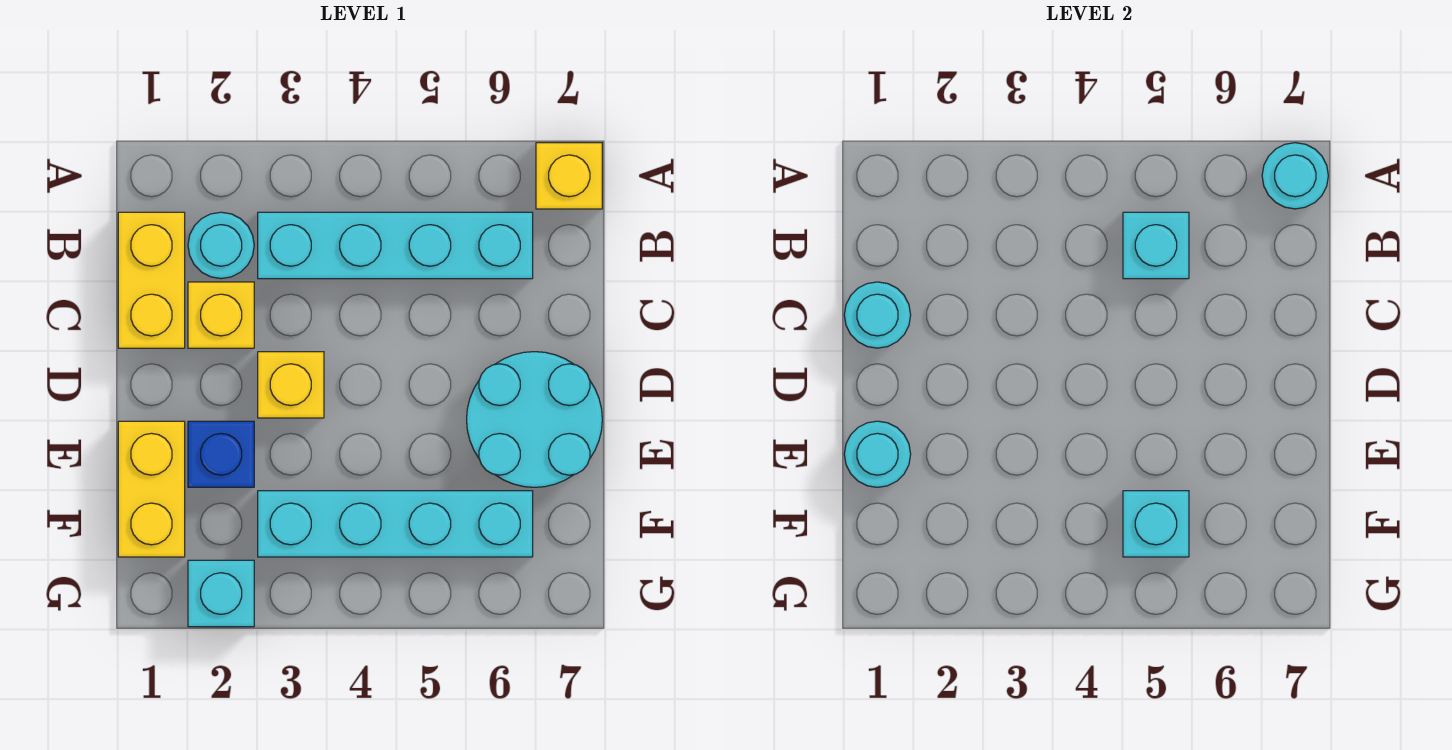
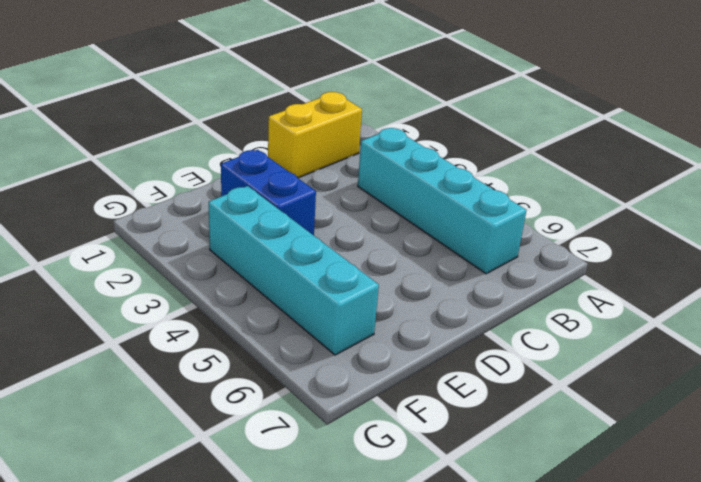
blue brick E2:E3 level 1 -> blue brick E2 level 1
none -> yellow brick A7 level 1
none -> cyan round brick B2 level 1
none -> yellow brick C2 level 1

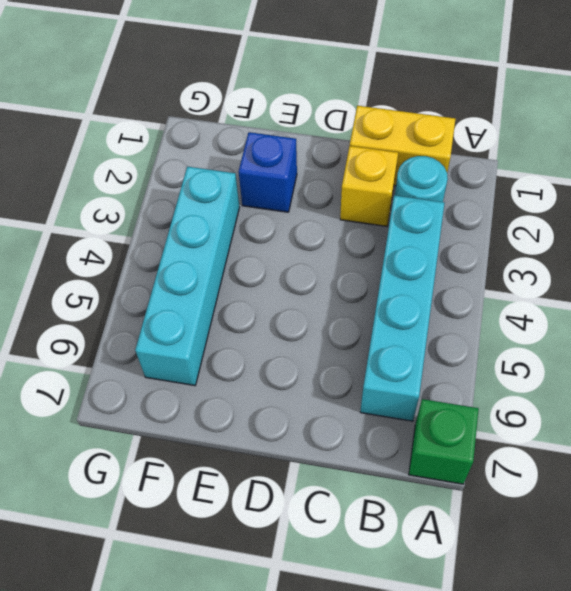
green brick A7 level 1 -> yellow brick A7 level 1
none -> yellow brick D3 level 1
none -> cyan round brick D6:E7 level 1
none -> yellow brick E1:F1 level 1

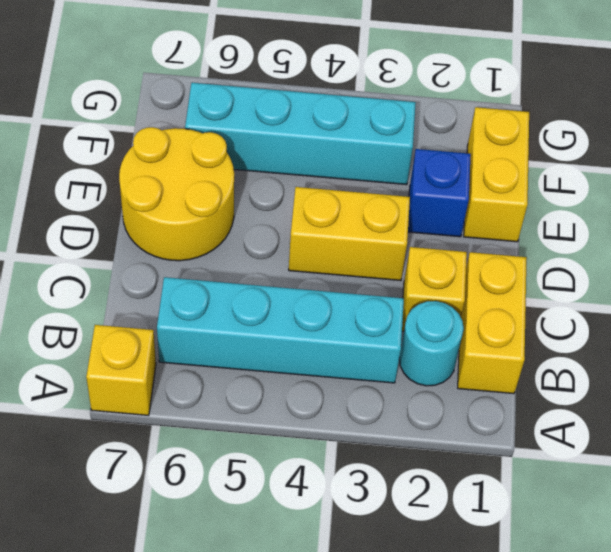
yellow brick D3:D4 level 1 -> yellow brick D3 level 1
yellow round brick D6:E7 level 1 -> cyan round brick D6:E7 level 1
none -> cyan brick G2 level 1
none -> cyan round brick A7 level 2
none -> cyan brick B5 level 2

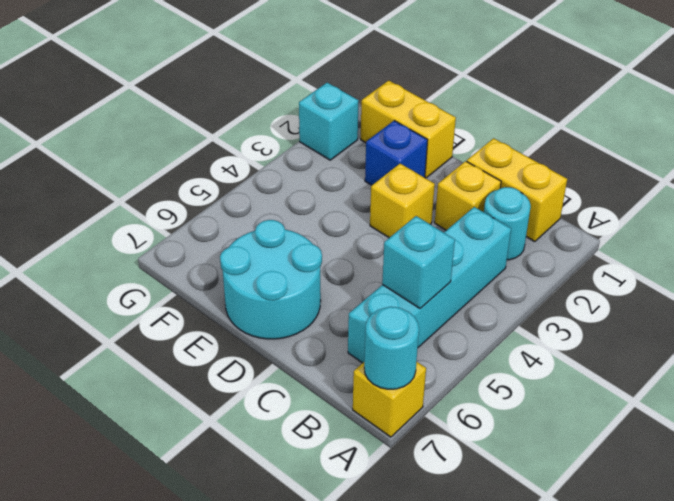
none -> cyan brick F3:F6 level 1
none -> cyan round brick C1 level 2
none -> cyan round brick E1 level 2

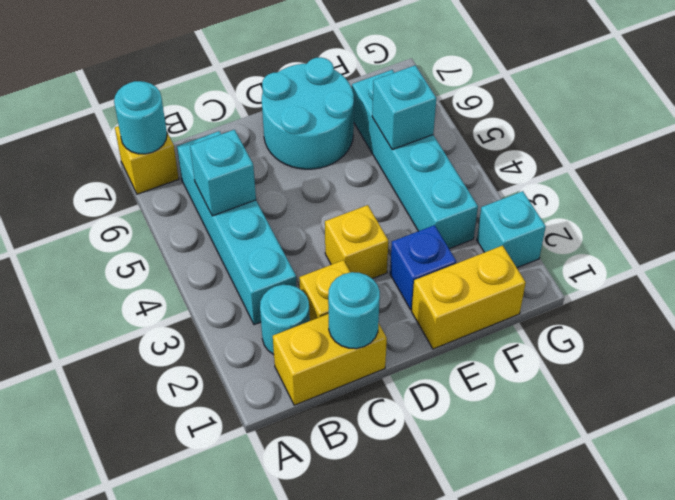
none -> cyan round brick E1 level 2

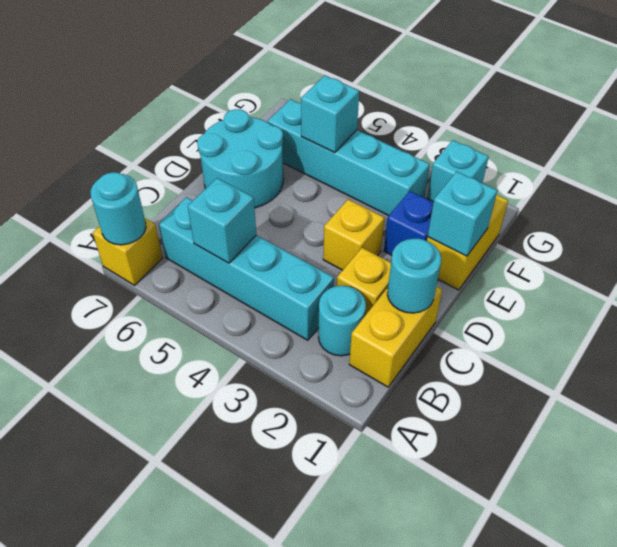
cyan brick E1 level 2 -> cyan round brick E1 level 2

